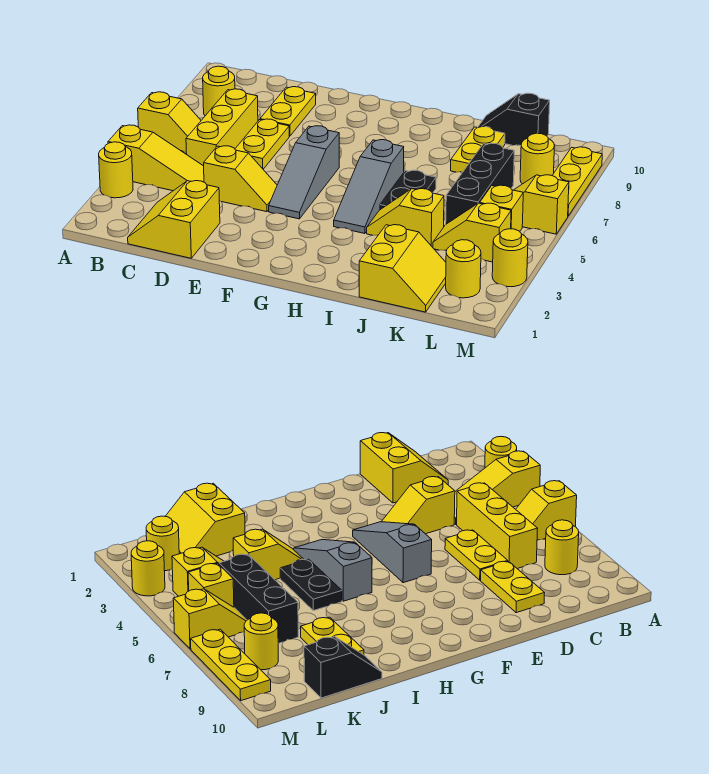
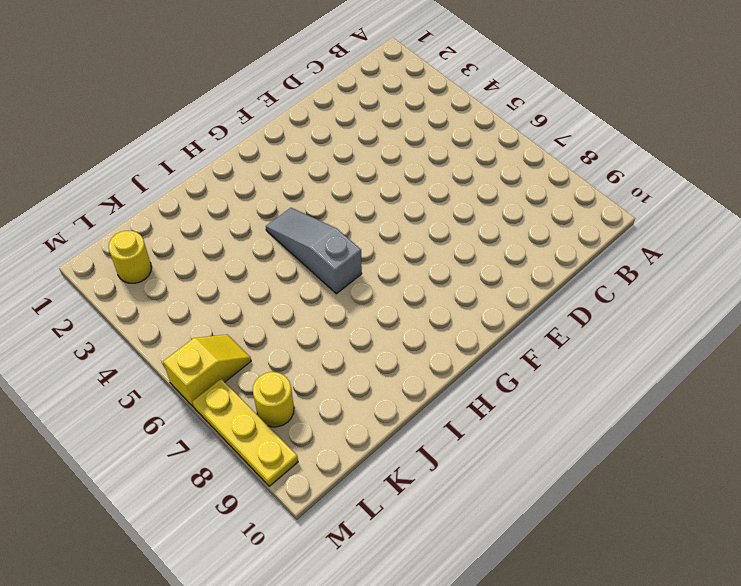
none -> yellow round brick A3 level 1
none -> yellow slope A4:C4 level 1 top A
none -> yellow slope A6:B6 level 1 top A

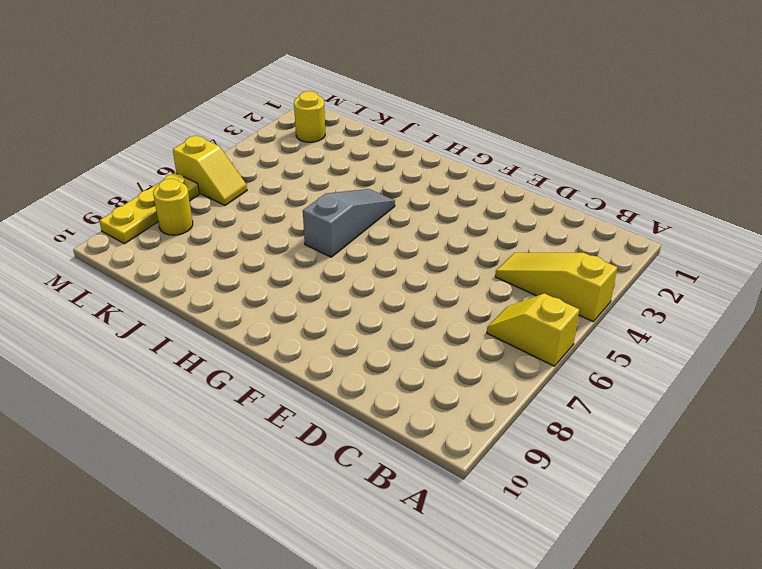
none -> yellow round brick A3 level 1
none -> yellow round brick B8 level 1
none -> yellow slope C1:D2 level 1 top D

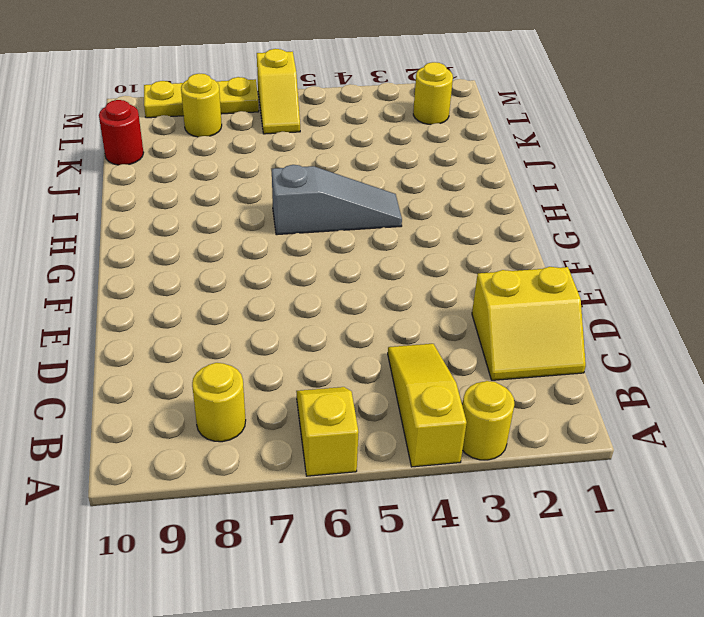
red round brick K10 level 1 -> black slope J10:K10 level 1 top K
none -> yellow brick C5:C7 level 1
none -> yellow slope D4:E4 level 1 top D
none -> yellow plate D6:D7 level 1

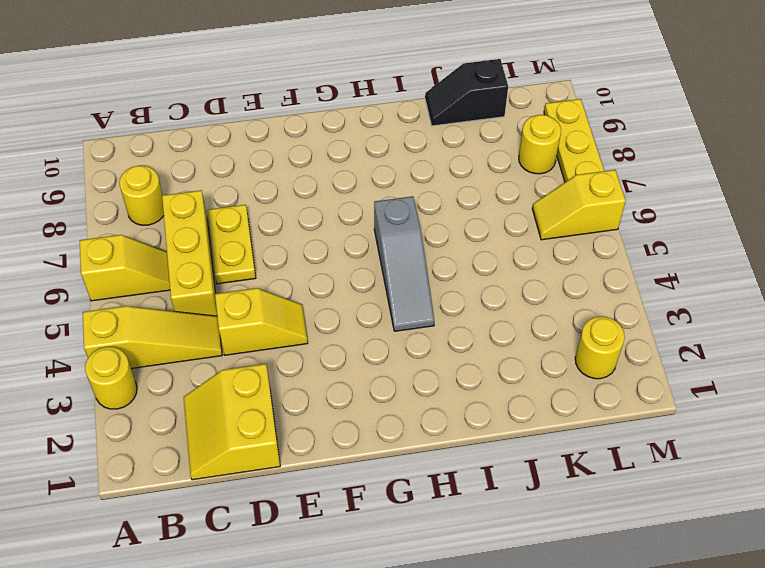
none -> yellow plate D8:D9 level 1
none -> grey slope F4:F6 level 1 top 6
none -> yellow slope I4:J4 level 1 top J

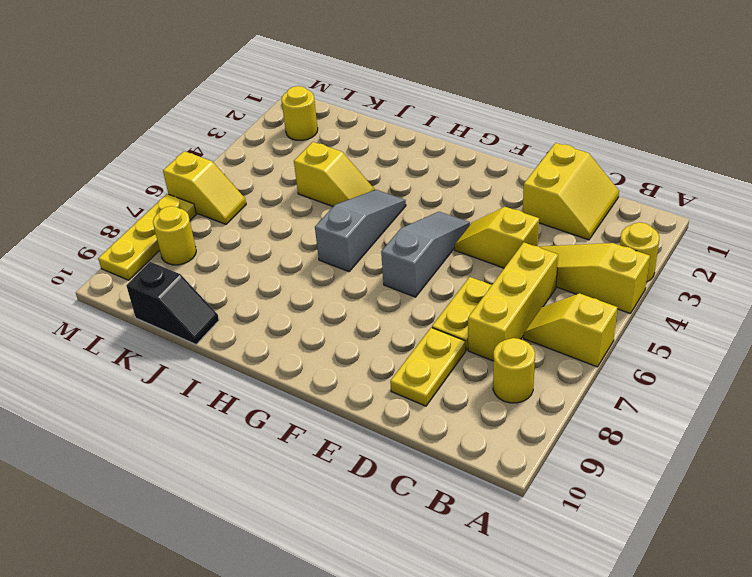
none -> black plate I5:I6 level 1
none -> yellow slope J1:K2 level 1 top J
none -> yellow plate J8:J9 level 1

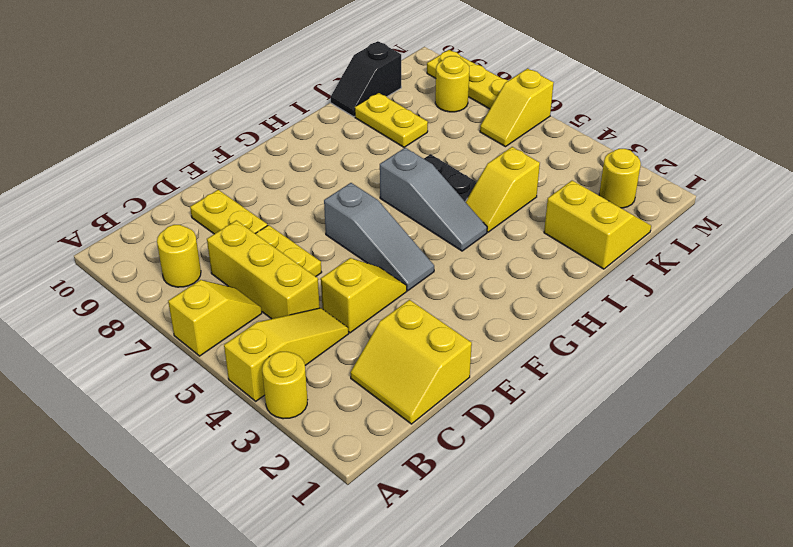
none -> yellow slope K4:L4 level 1 top L
none -> black brick K5:K7 level 1
none -> yellow brick L5 level 1

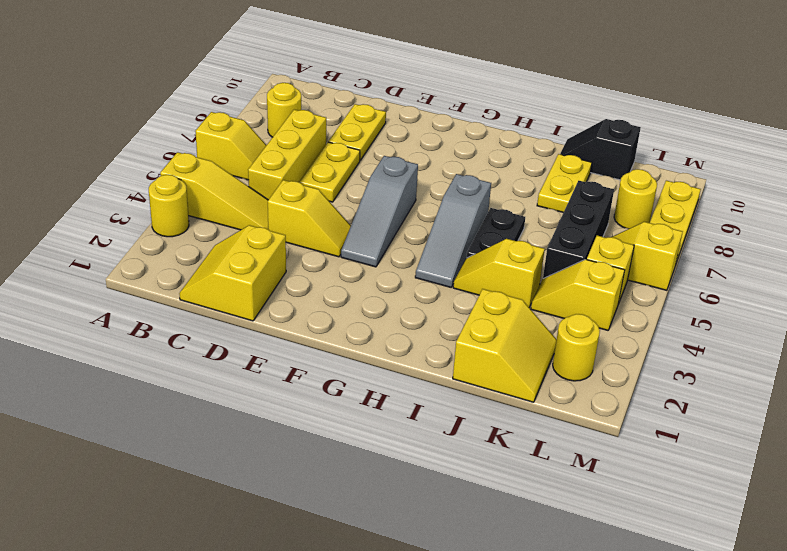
none -> yellow round brick M3 level 1

